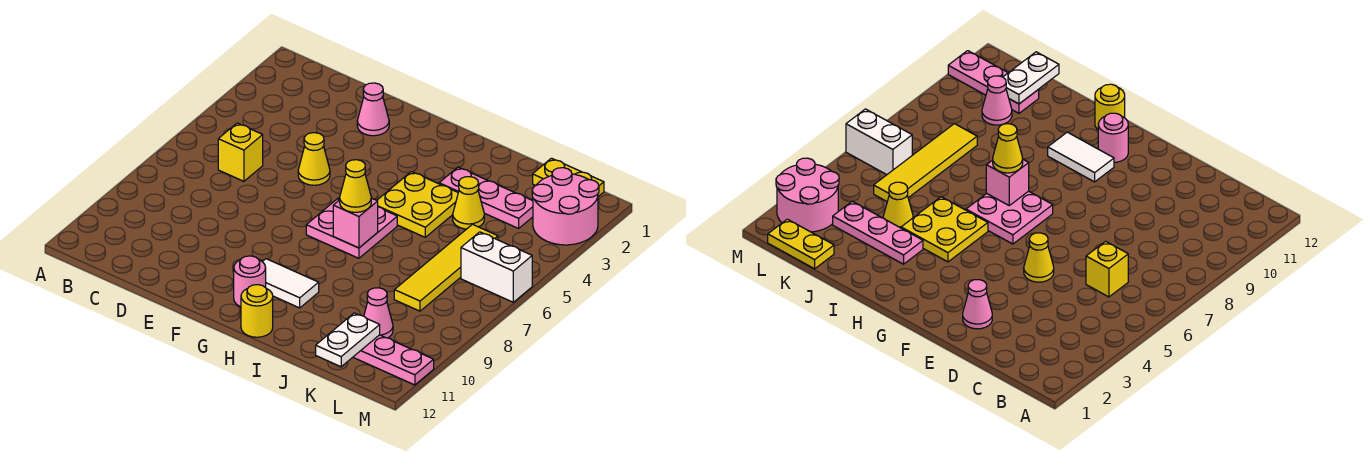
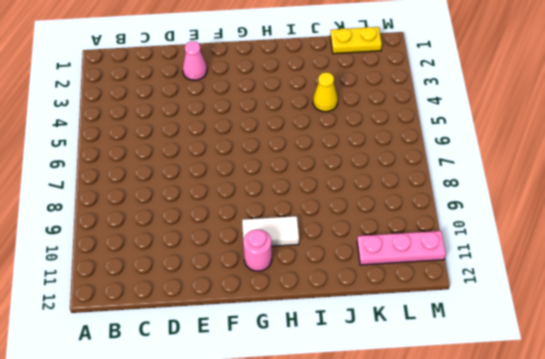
none -> yellow brick C6 level 1
none -> yellow cone E5 level 1
none -> pink plate G6:H7 level 1

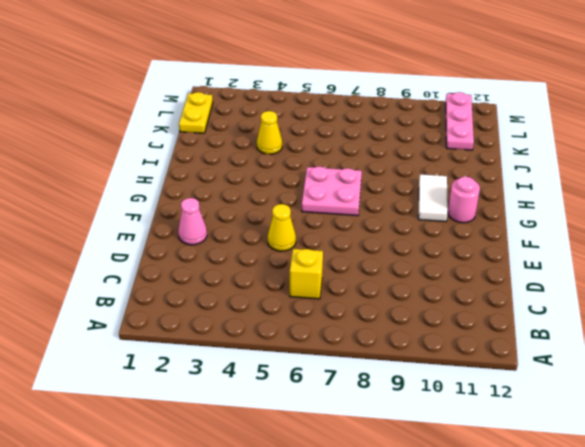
none -> yellow plate H4:I5 level 1
none -> yellow round brick H12 level 1
none -> pink plate I3:K3 level 1

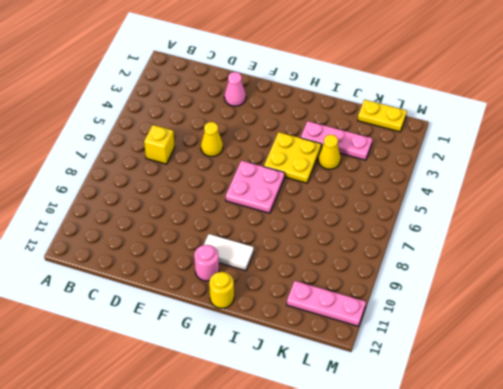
none -> yellow tile K5:K8 level 1
none -> pink cone K10 level 1
none -> pink round brick L2:M3 level 1

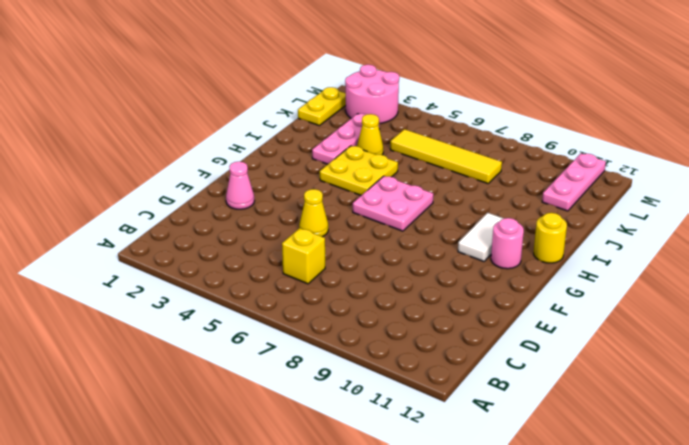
none -> pink cone K10 level 1
none -> white brick L6:M6 level 1
none -> pink brick H7 level 2

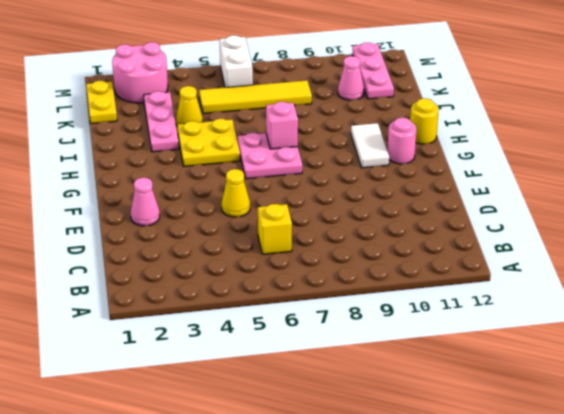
none -> white plate K11:K12 level 2
none -> yellow cone H7 level 3

